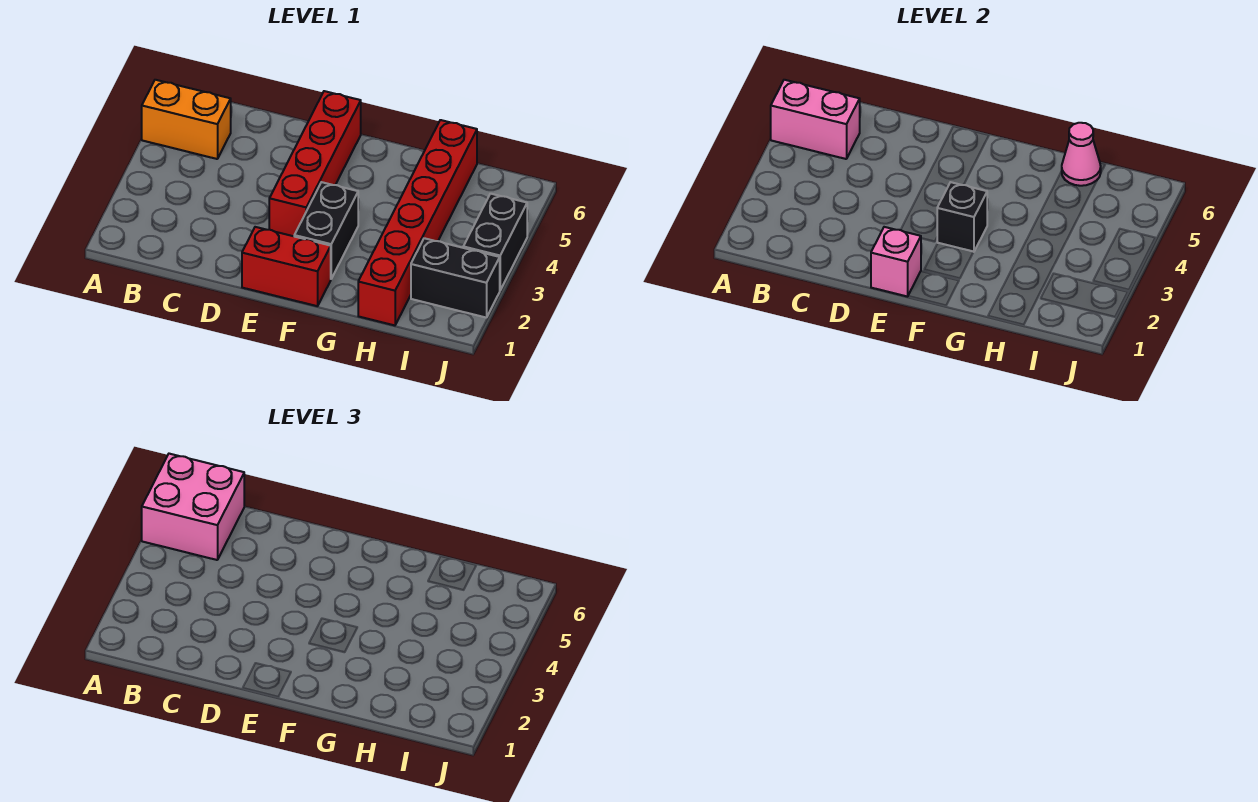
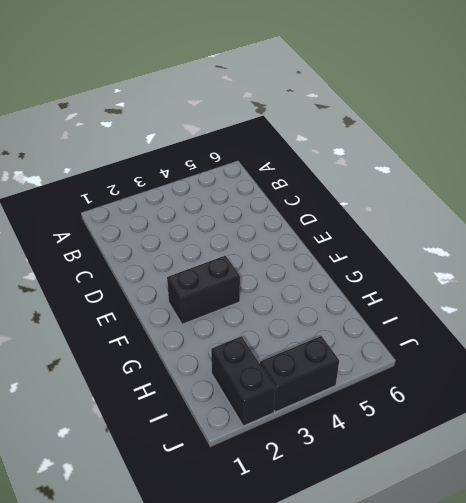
none -> orange brick A5:B5 level 1
none -> red brick E1:F1 level 1
none -> red brick E3:E6 level 1

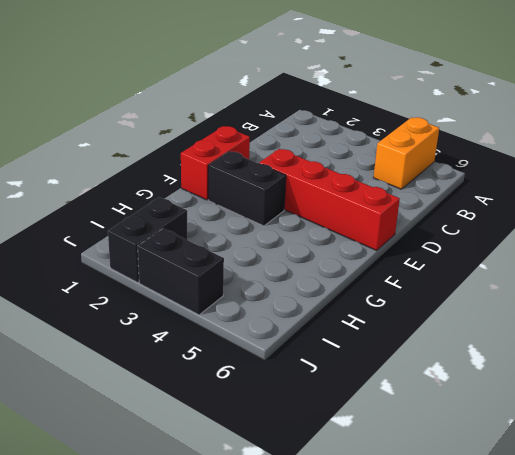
none -> red brick H1:H6 level 1
none -> pink brick A5:B5 level 2
none -> pink brick E1 level 2

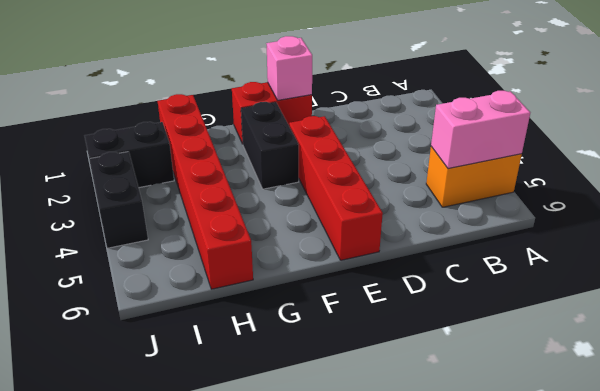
none -> black brick F3 level 2
none -> pink cone H6 level 2
none -> pink brick A5:B6 level 3

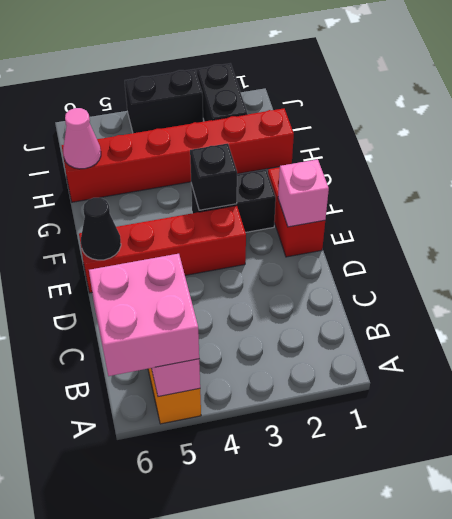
black cone E6 level 2 -> none

